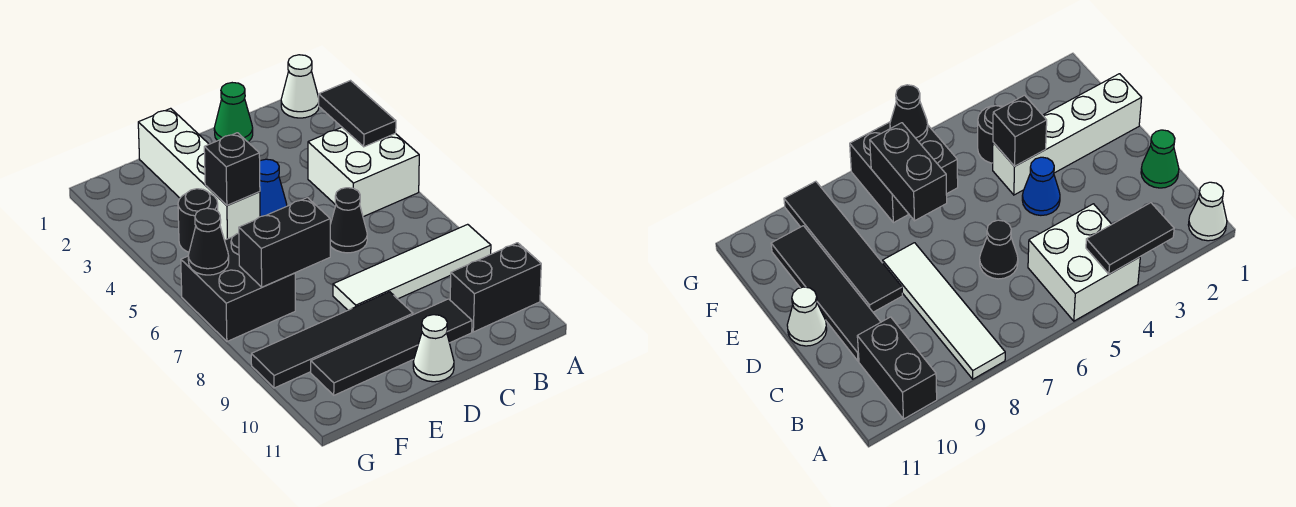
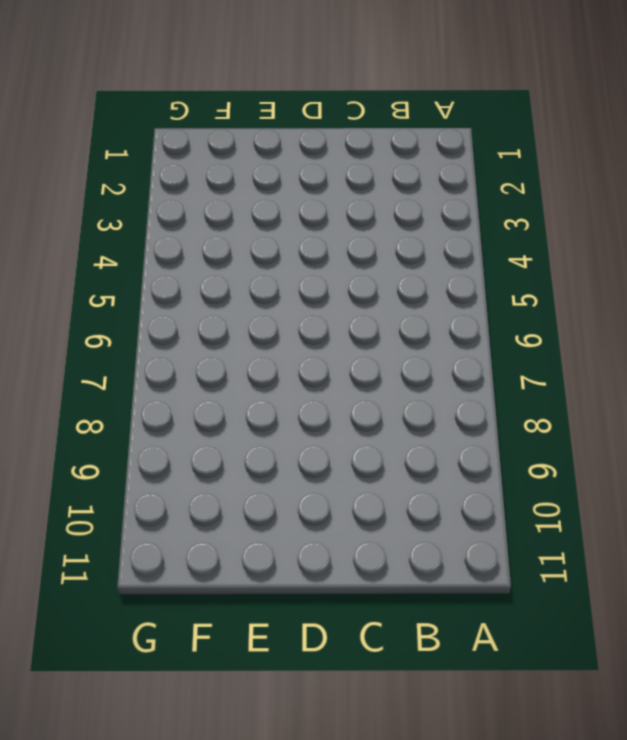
none -> white cone A1 level 1
none -> white brick A4:B5 level 1
none -> white tile A8:D8 level 1

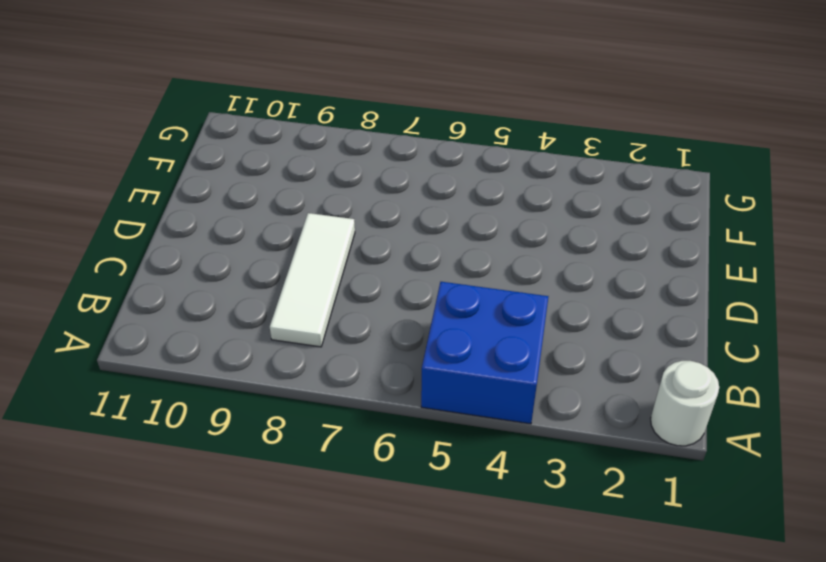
white round brick A1 level 1 -> white cone A1 level 1
blue brick A4:B5 level 1 -> white brick A4:B5 level 1
white tile B8:D8 level 1 -> white tile A8:D8 level 1
none -> black brick A10:B10 level 1
none -> green cone C1 level 1
none -> black cone C6 level 1

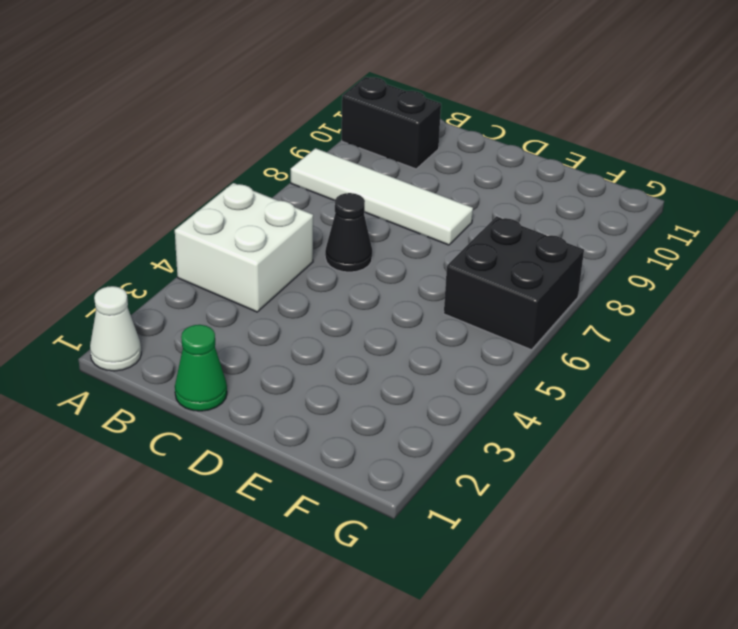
none -> black tile C10:F10 level 1
none -> blue cone D4 level 1
none -> black tile D9:G9 level 1

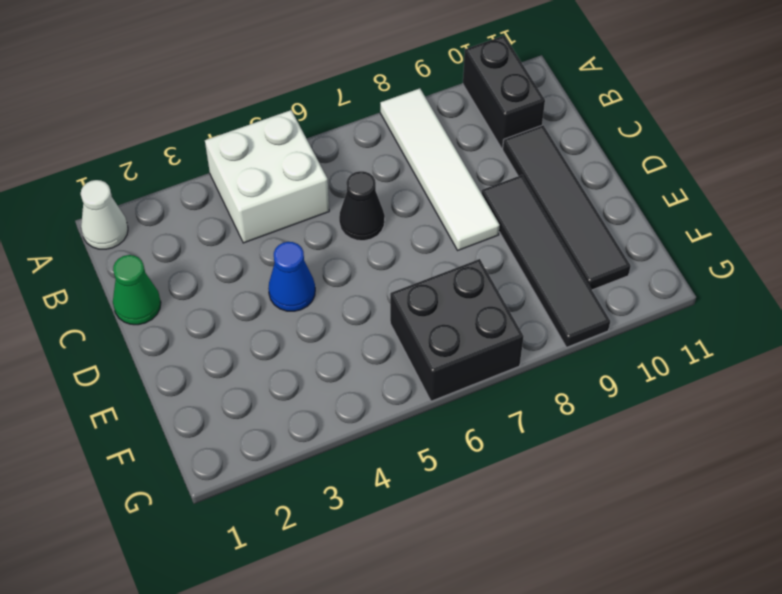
none -> white cone D11 level 1
none -> white brick E1:E4 level 1
none -> black round brick F4 level 1

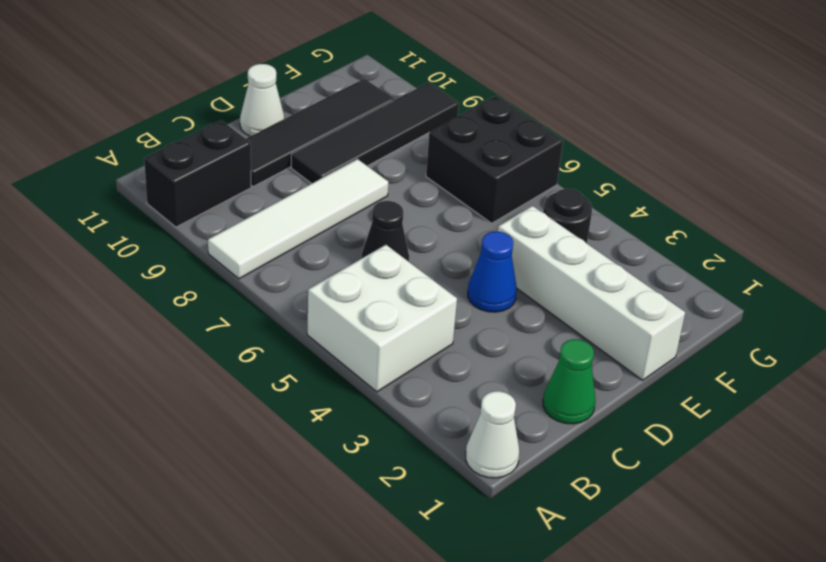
none -> black tile A3:A4 level 2
none -> black brick E4 level 2
none -> black brick E7:F7 level 2

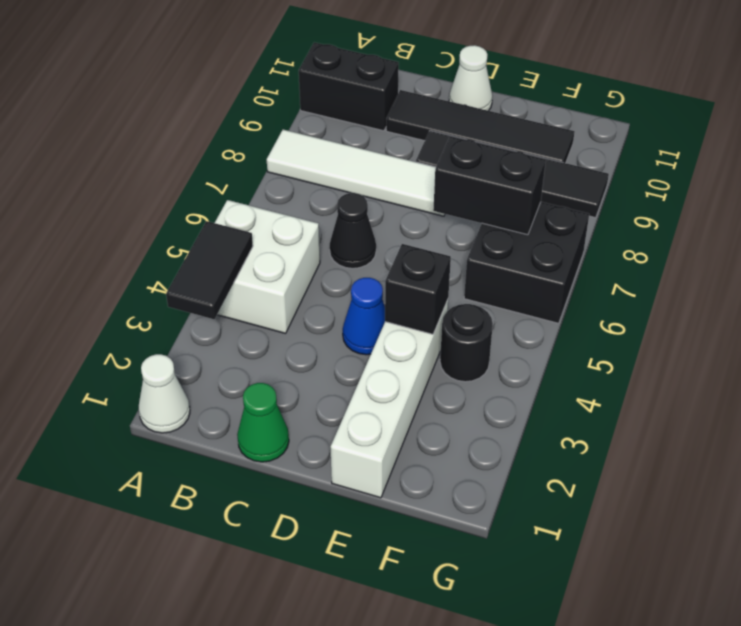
none -> black cone G6 level 2

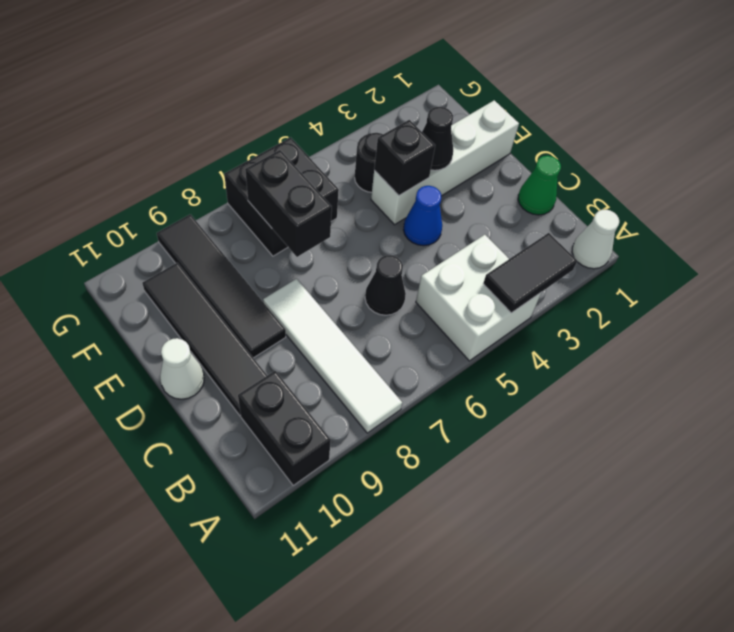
black cone E3 level 2 -> black cone G6 level 2

